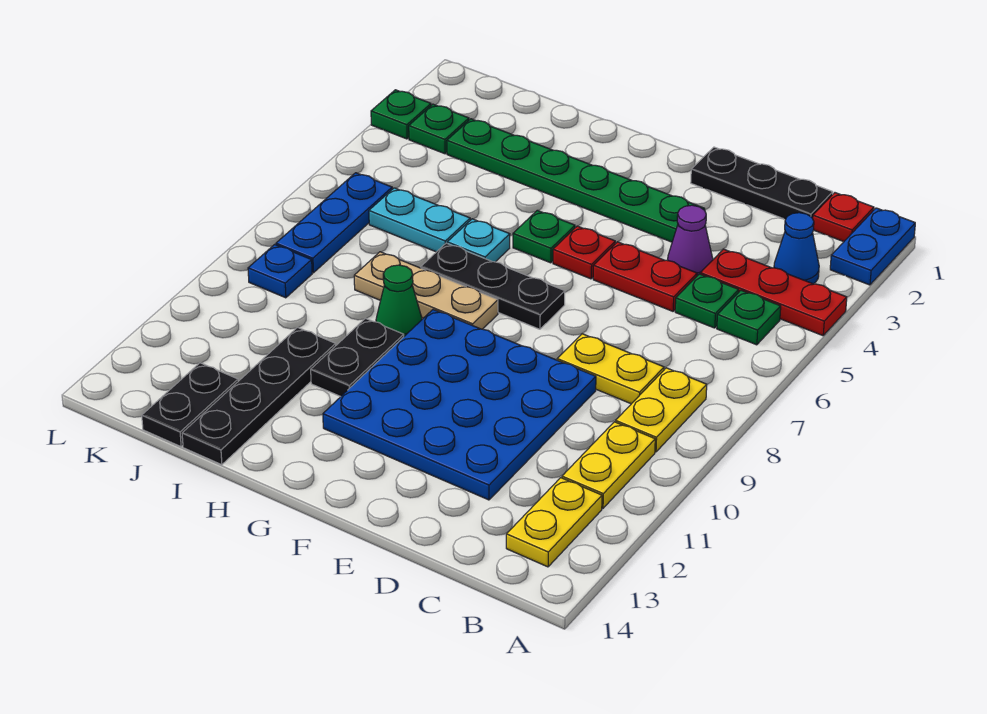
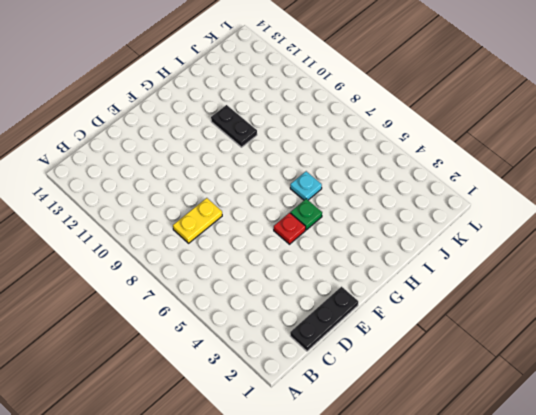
none -> blue plate A1:A2 level 1
none -> red plate A4:C4 level 1
none -> red plate B1 level 1

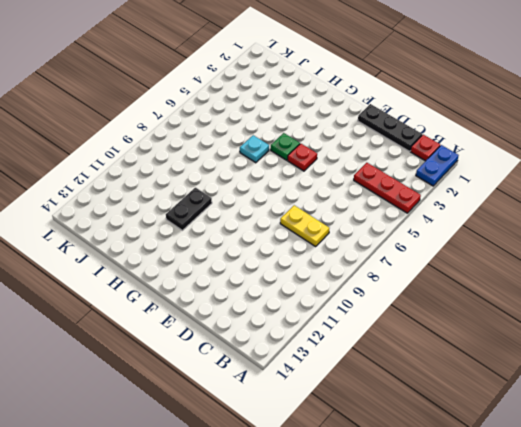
none -> blue cone B3 level 1
none -> green plate B5 level 1
none -> yellow plate B8:B9 level 1

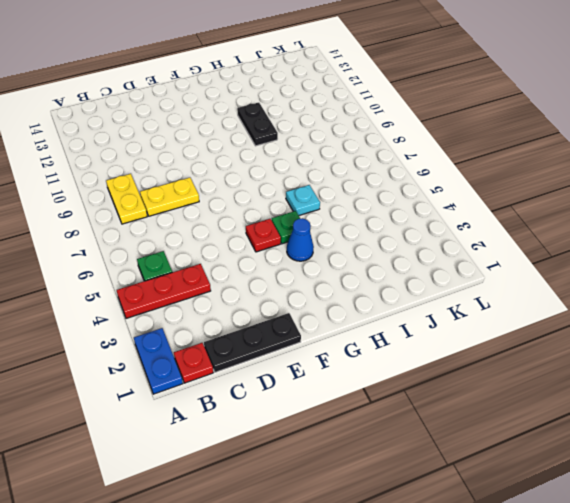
blue cone G4 level 1 -> blue cone B3 level 1
none -> yellow plate B10:B11 level 1
none -> yellow plate B12:B13 level 1
none -> green plate C5 level 1

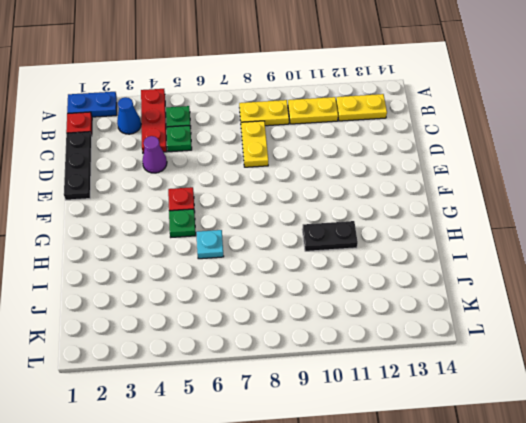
none -> red plate D5:E5 level 1
none -> blue plate D9:G12 level 1
none -> green plate E3:J3 level 1

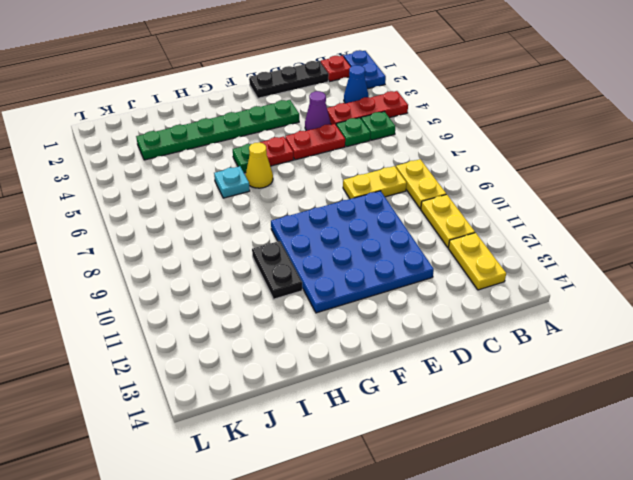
yellow cone G6 level 1 -> none
none -> black plate F7:H7 level 1
none -> tan plate G8:I8 level 1
none -> green cone H9 level 1

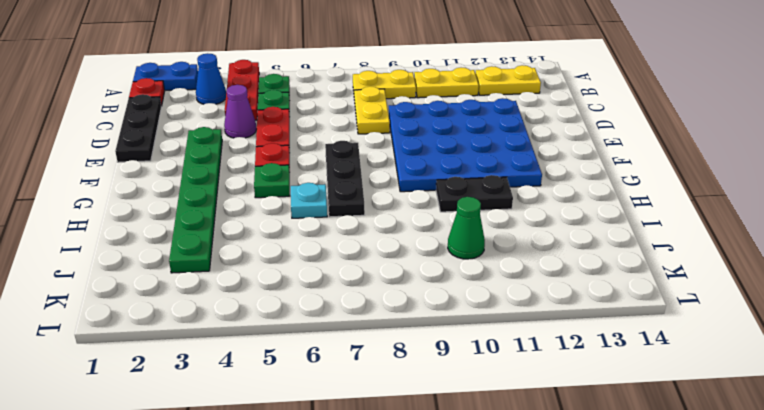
green cone J10 level 1 -> green cone H9 level 1
none -> tan plate G8:I8 level 1
none -> cyan plate I6:J6 level 1
none -> black plate I11:I14 level 1

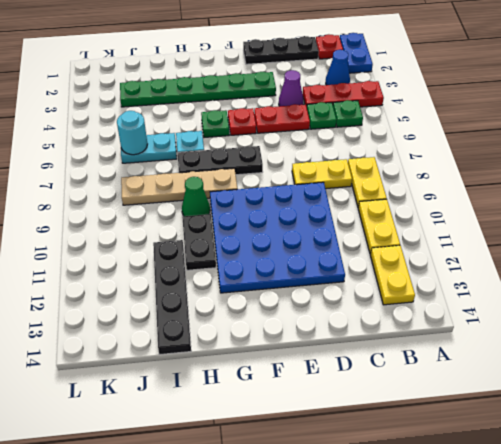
tan plate G8:J8 level 1 -> tan plate G8:I8 level 1
cyan round brick J6 level 2 -> none
none -> black plate J13:J14 level 1
none -> green plate K3 level 1
none -> blue plate K6:K8 level 1

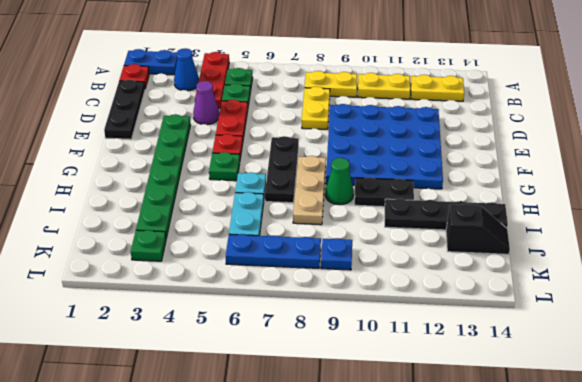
black slope J13:J14 level 1 top 13 -> black plate J13:J14 level 1
none -> green plate L3 level 1

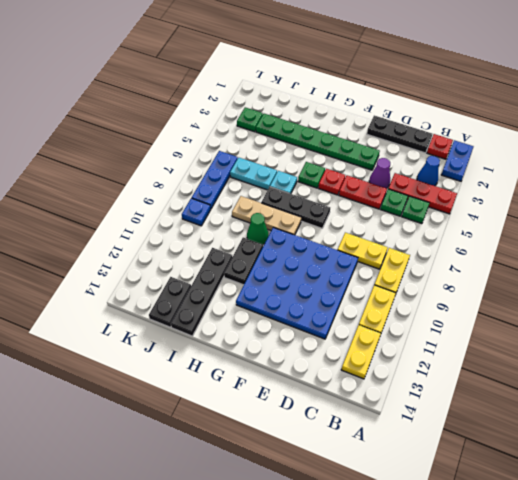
none -> green plate L3 level 1

